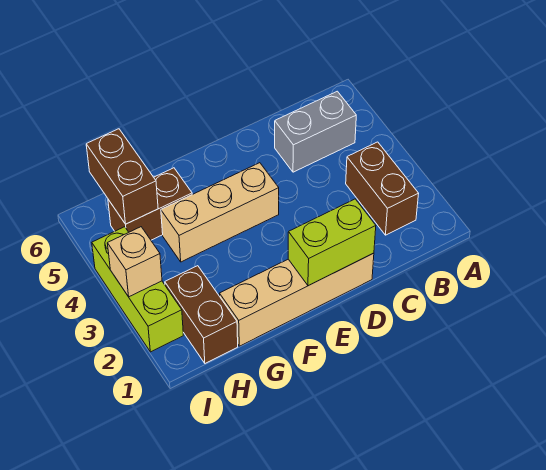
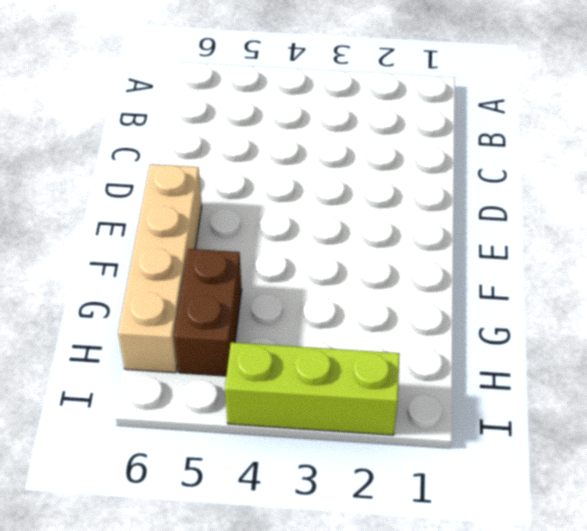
tan brick E6:H6 level 1 -> tan brick D1:G1 level 1
none -> brown brick B2:B3 level 1
none -> grey brick B5:C5 level 1

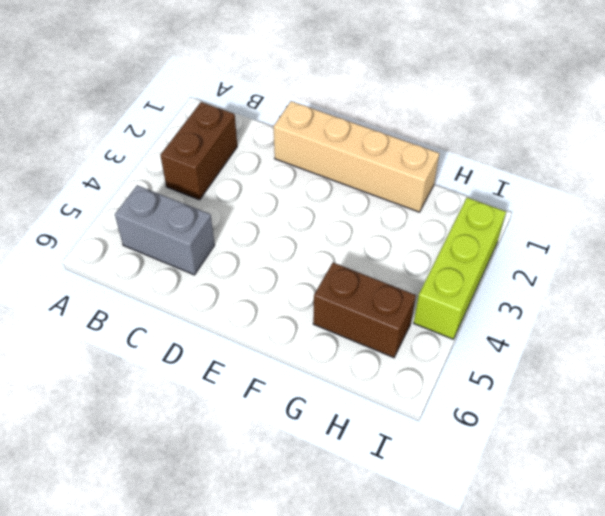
none -> tan brick E4:G4 level 1
none -> brown brick H1:H2 level 1

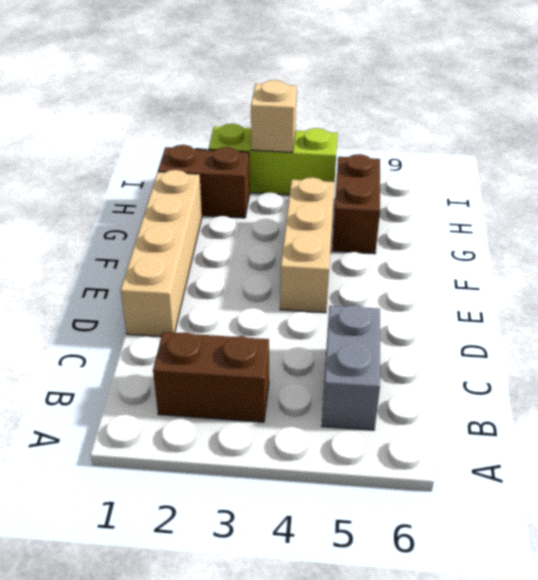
none -> lime brick D1:E1 level 2
none -> brown brick H5:H6 level 2

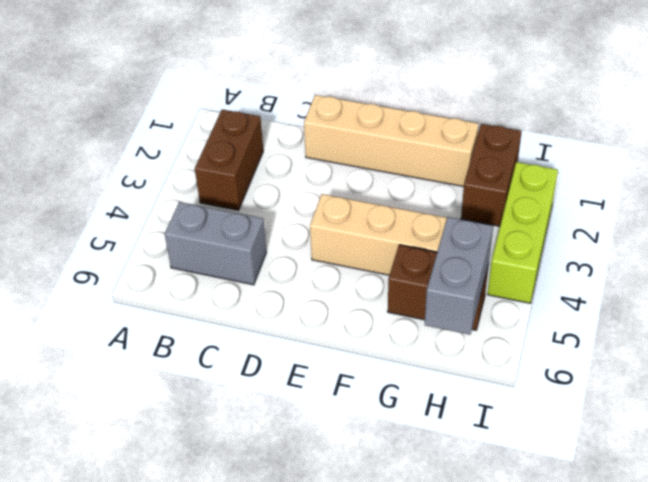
grey brick H5:H6 level 2 -> brown brick H5:H6 level 2
none -> lime brick D1:E1 level 2
none -> tan brick I3 level 2

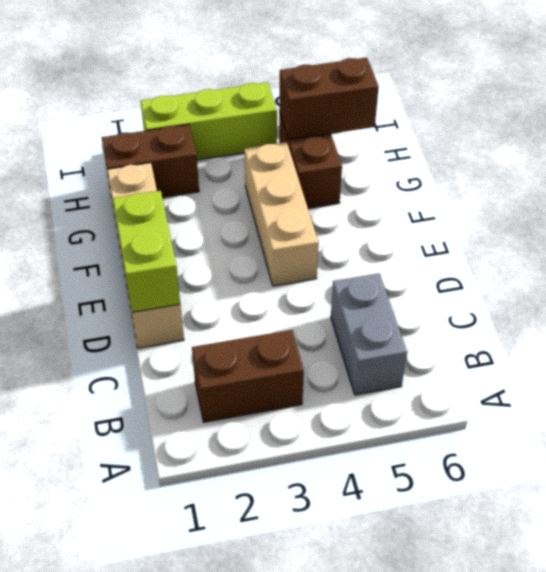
none -> tan brick I3 level 2

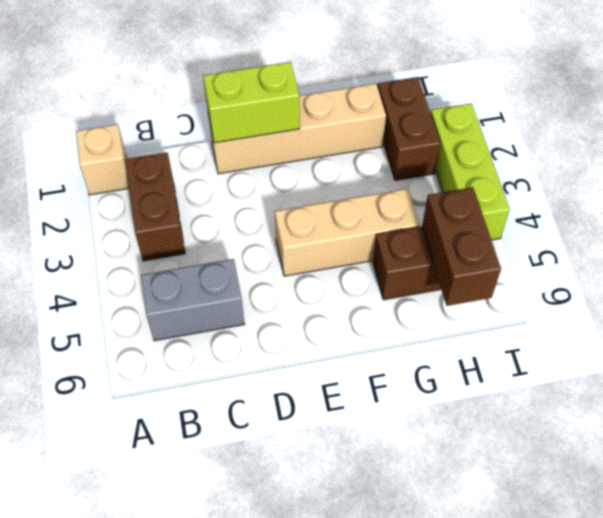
tan brick A1 level 1 -> tan brick I3 level 2

